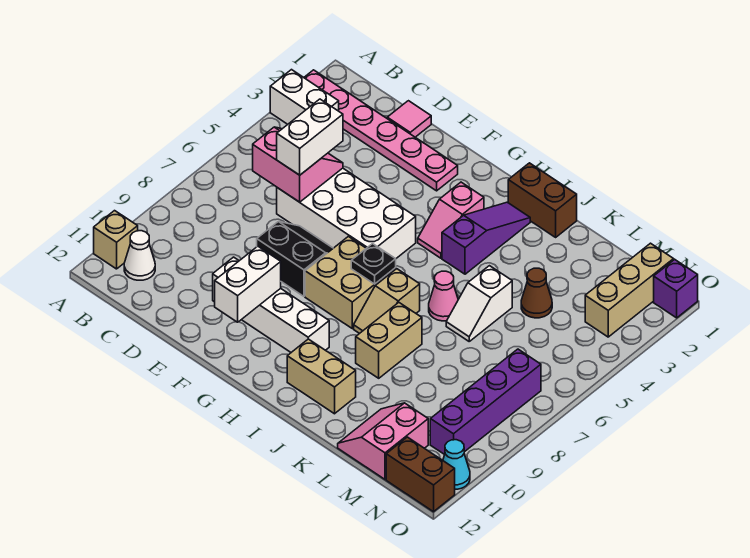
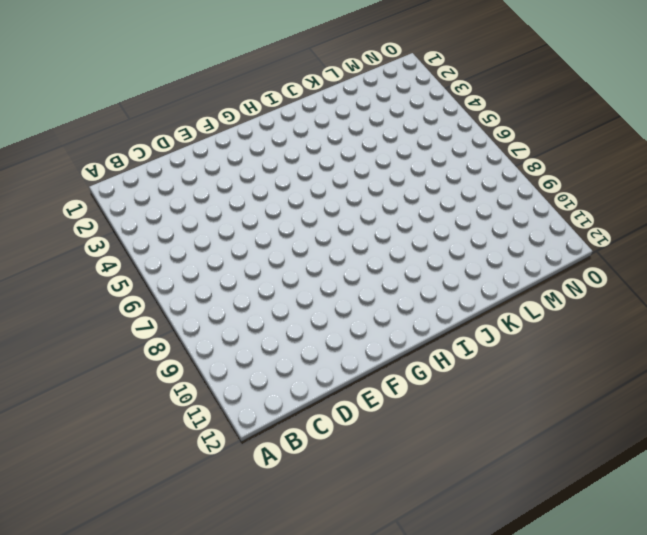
none -> pink plate A2:F2 level 1
none -> white brick A3:B3 level 1
none -> tan brick A11 level 1

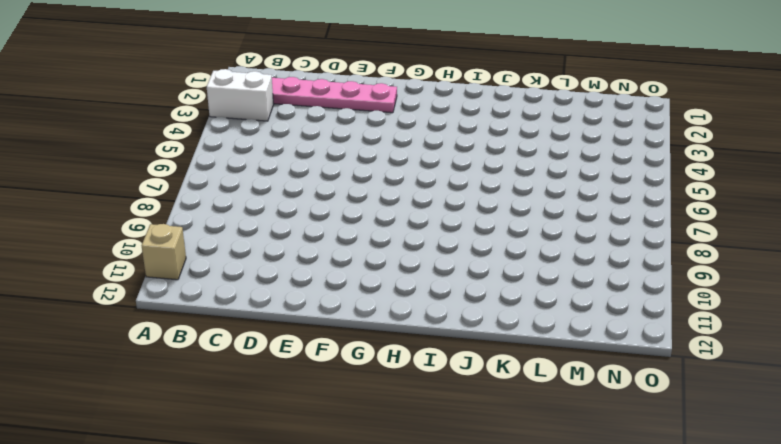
none -> white cone B11 level 1
none -> pink tile D1 level 1
none -> white brick D5:G6 level 1

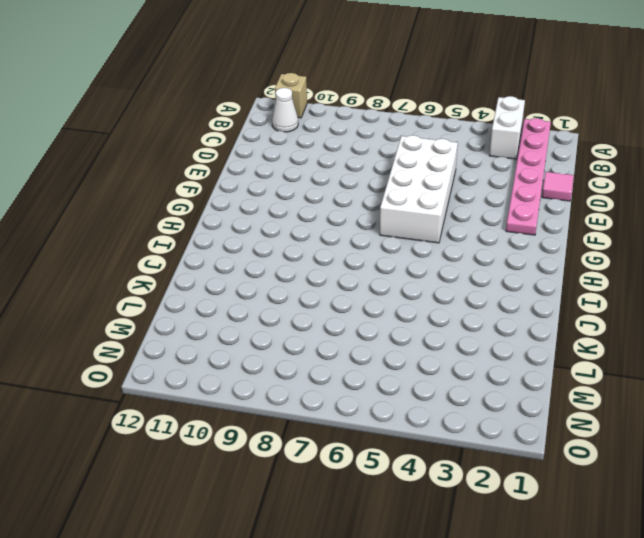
none -> black slope E7:F8 level 1 top 8
none -> white brick E10:H10 level 1
none -> tan brick G7:H8 level 1

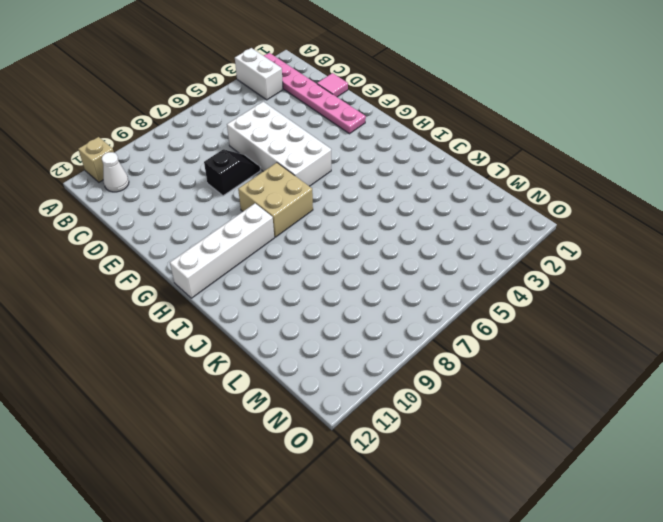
black slope E7:E8 level 1 top 8 -> black slope E7:F8 level 1 top 8
white brick H9:H12 level 1 -> white brick E10:H10 level 1
none -> pink slope H3:H4 level 1 top 3
none -> brown brick I1:J1 level 1
none -> purple slope I2:I4 level 1 top 4

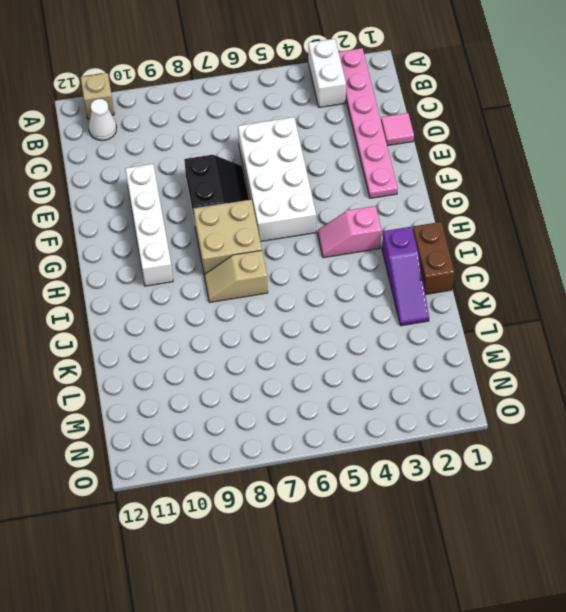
purple slope I2:K2 level 1 top I -> purple slope I2:I4 level 1 top 4
none -> tan brick I11:J11 level 1
none -> pink cone J6 level 1
none -> tan brick J8:J9 level 1

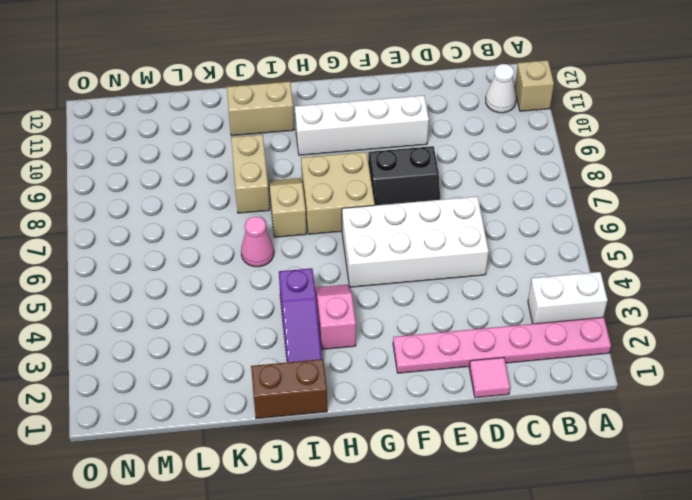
none -> white slope K5:K6 level 1 top 5
none -> brown cone L4 level 1
none -> pink slope L11:M12 level 1 top M

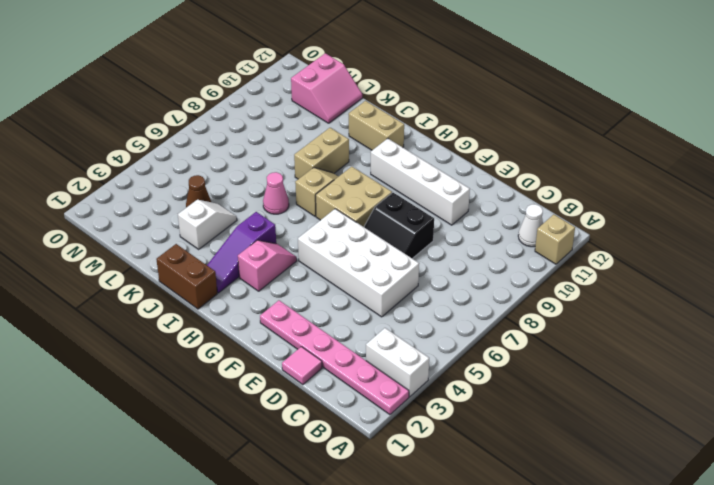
white slope K3:K4 level 1 top 3 -> white slope K5:K6 level 1 top 5
none -> tan brick N1:N3 level 1
none -> purple brick N7:N10 level 1
none -> brown brick N12:O12 level 1

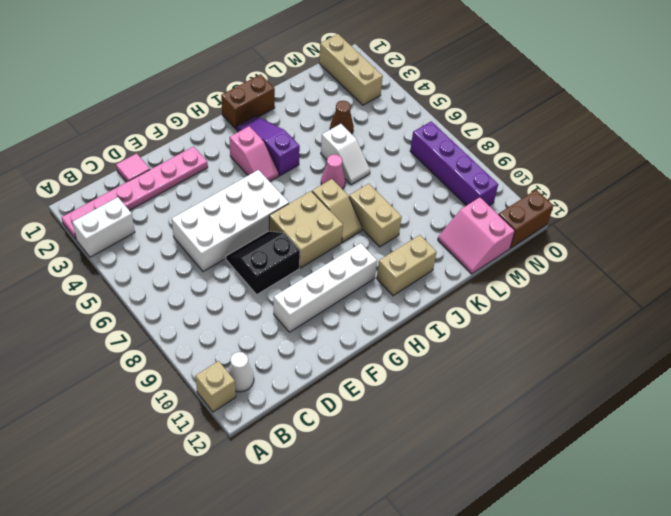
none -> purple brick O1 level 1
none -> cyan cone O11 level 1
none -> pink slope C5:D6 level 2 top 6

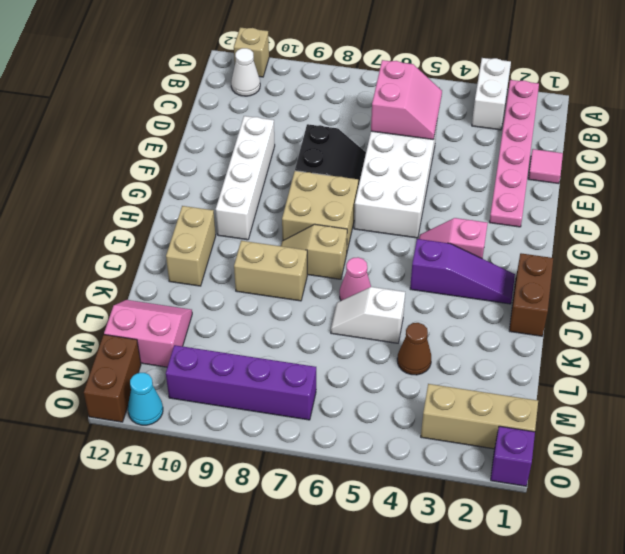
none -> white brick F10:F11 level 2
none -> black plate H7 level 2
none -> white brick D5:D6 level 3

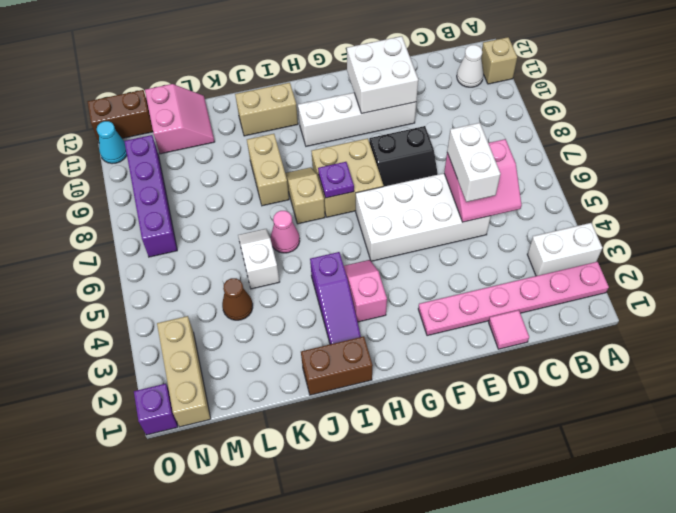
white brick E10:F11 level 2 -> white brick F10:F11 level 2
purple plate H7 level 2 -> black plate H7 level 2

